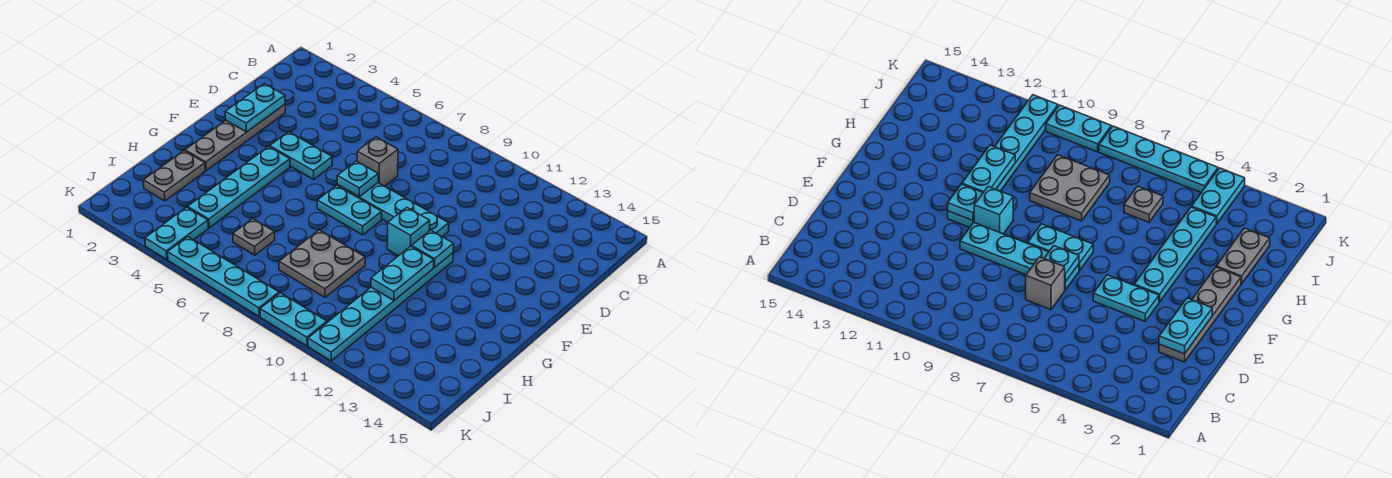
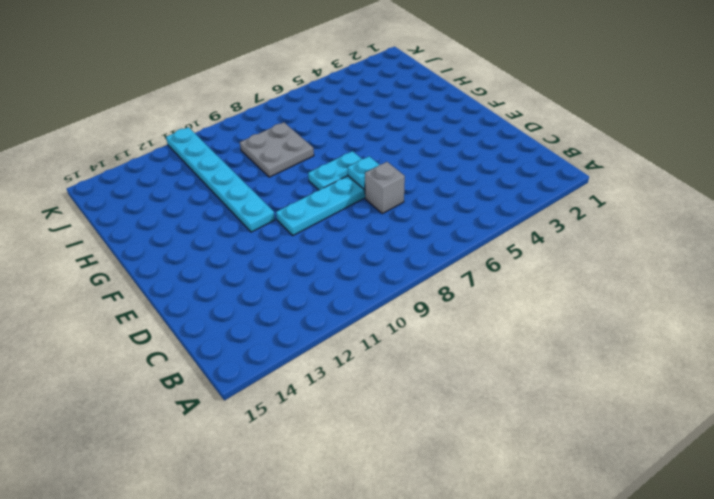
none -> grey plate D2:G2 level 1
none -> cyan plate E4:E5 level 1
none -> cyan plate F4:I4 level 1

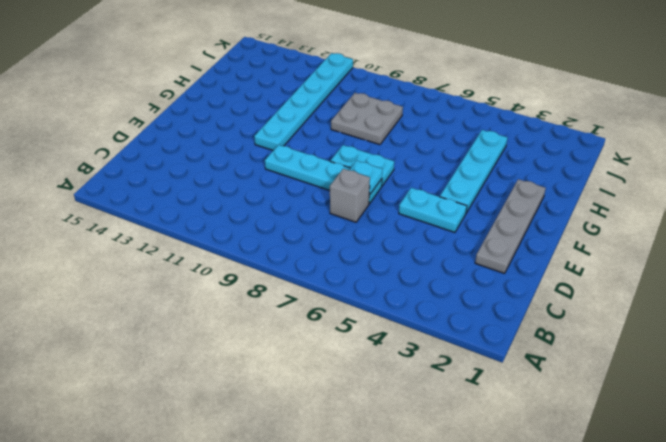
none -> cyan brick F10 level 1
none -> grey plate H2:I2 level 1
none -> grey plate I6 level 1

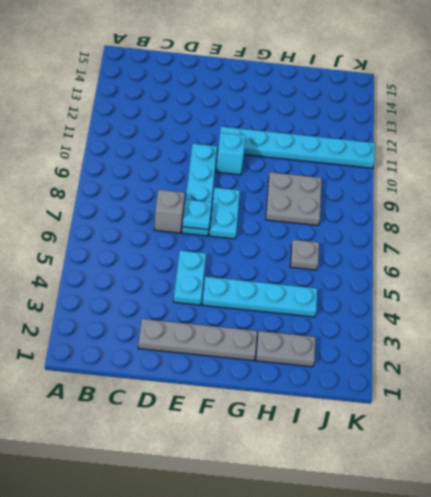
none -> cyan plate J4:K4 level 1
none -> cyan plate K5:K8 level 1
none -> cyan plate K9:K10 level 1

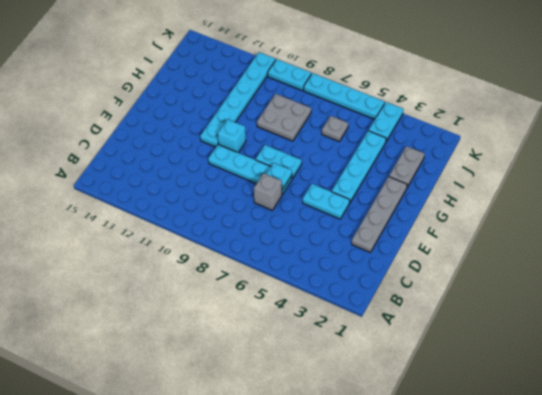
none -> cyan plate D2:E2 level 2
none -> cyan plate F11 level 2
none -> cyan plate G11:H11 level 2

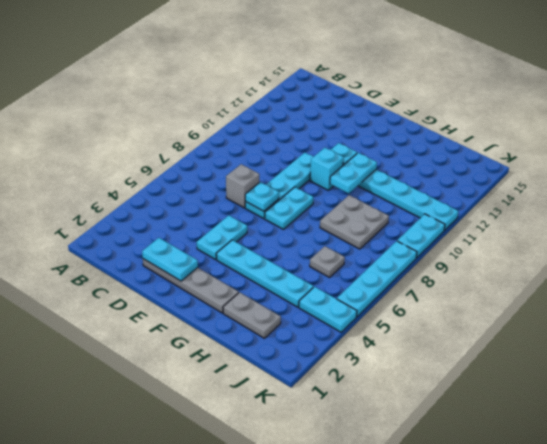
cyan plate G10:G11 level 2 -> cyan plate G11:H11 level 2

